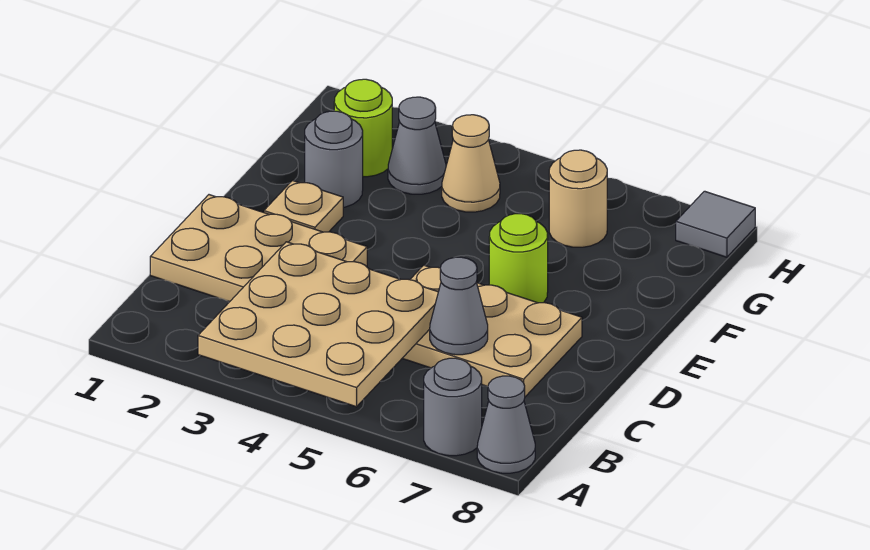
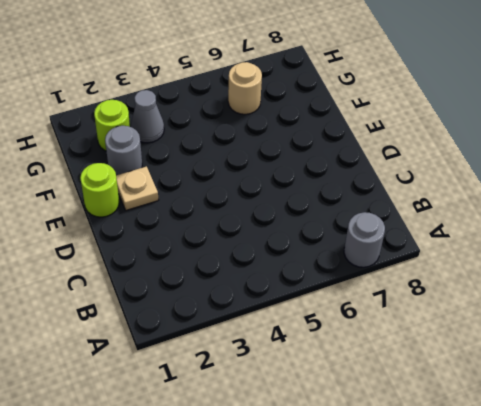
lime round brick E1 level 1 -> lime round brick E6 level 1
none -> grey cone A8 level 1
none -> tan plate C1:D3 level 1
none -> tan plate C5:D7 level 1

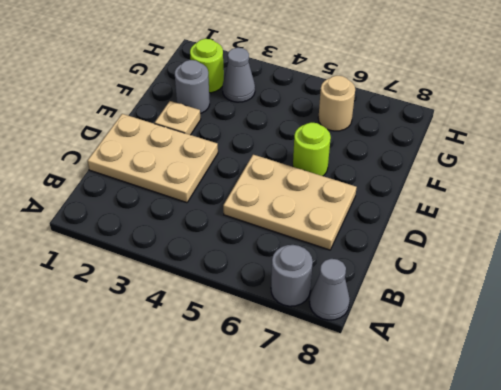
none -> tan cone G4 level 1
none -> grey tile H8 level 1
none -> tan plate A3:C5 level 2

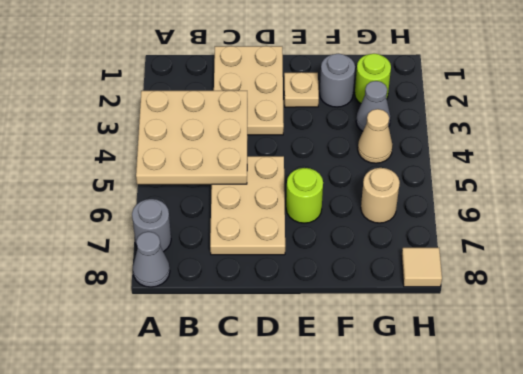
tan tile H8 level 1 -> grey tile H8 level 1
none -> grey cone C6 level 2

